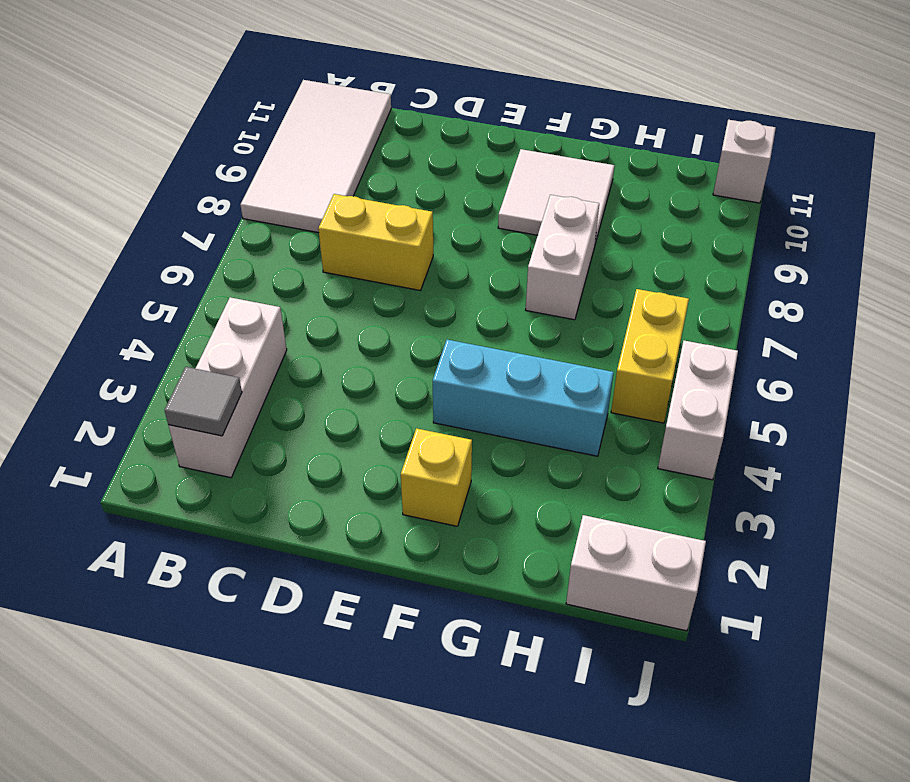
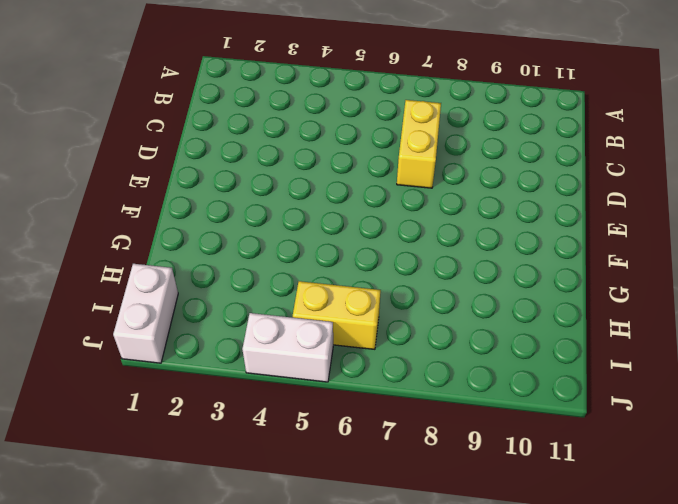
none -> white tile A8:B11 level 1
none -> white brick B2:B4 level 1
none -> yellow brick F2 level 1

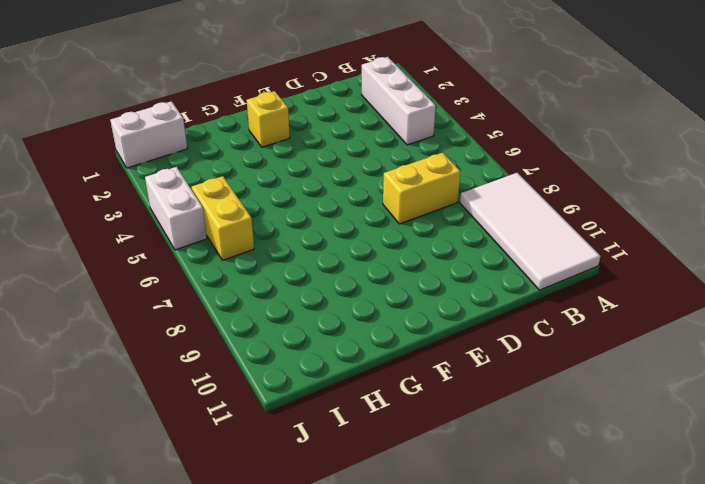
none -> cyan brick F4:H4 level 1
none -> white tile F9:G10 level 1
none -> white brick G7:G8 level 1

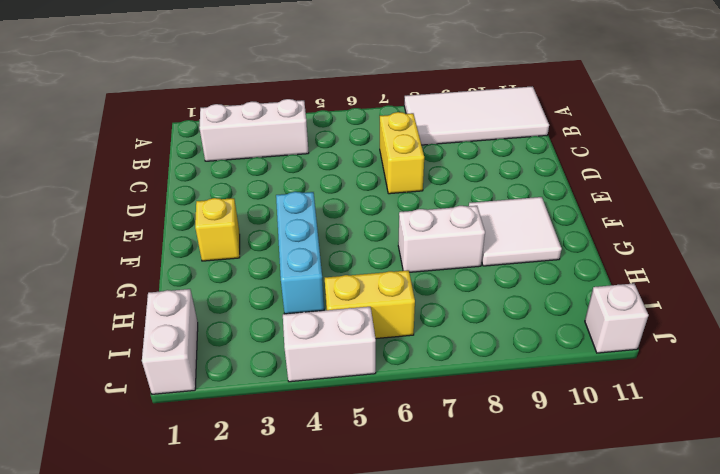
none -> grey tile B2 level 2

